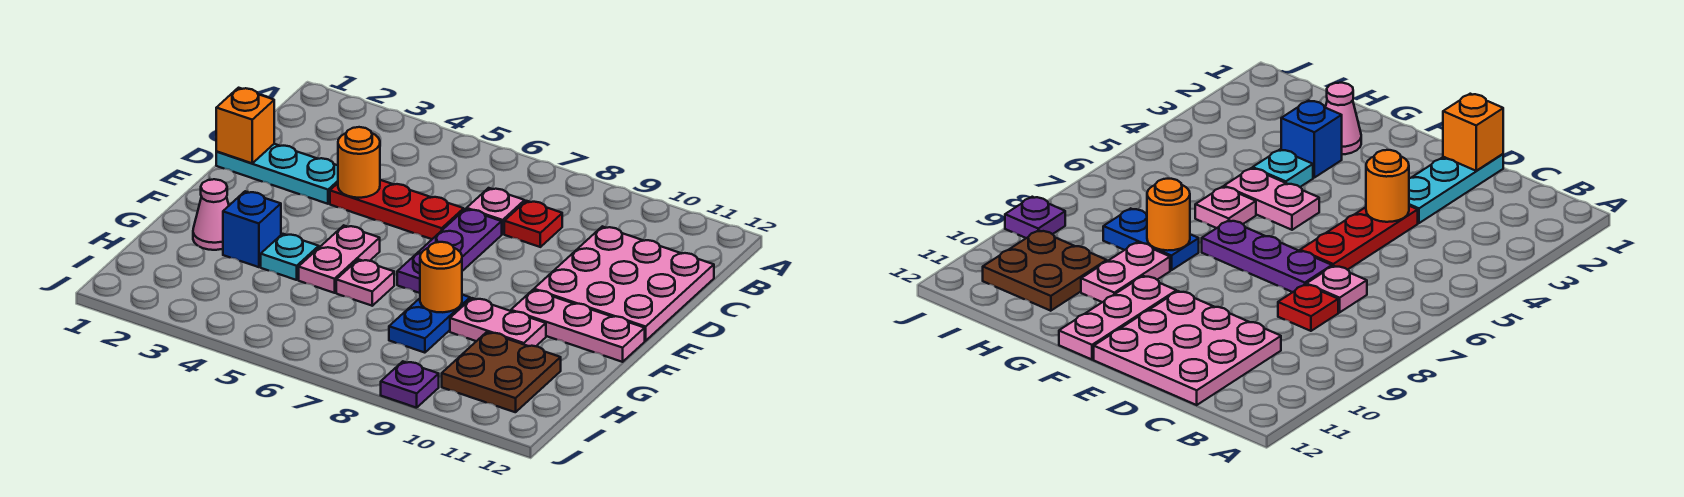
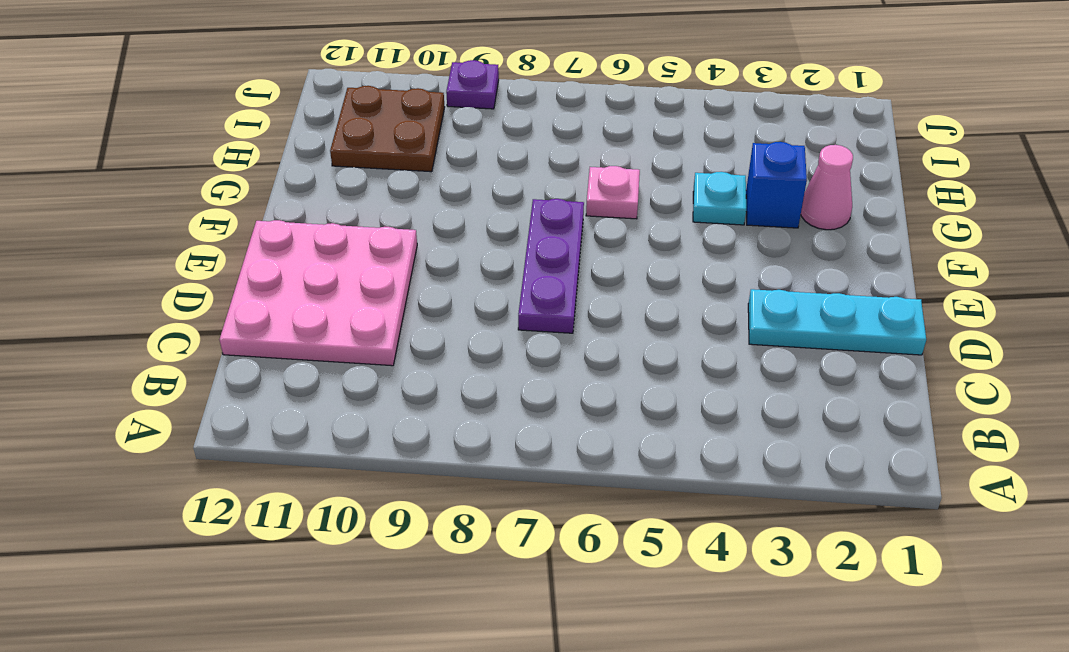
none -> pink plate C7 level 1
none -> red plate C8 level 1
none -> red plate D4:D6 level 1

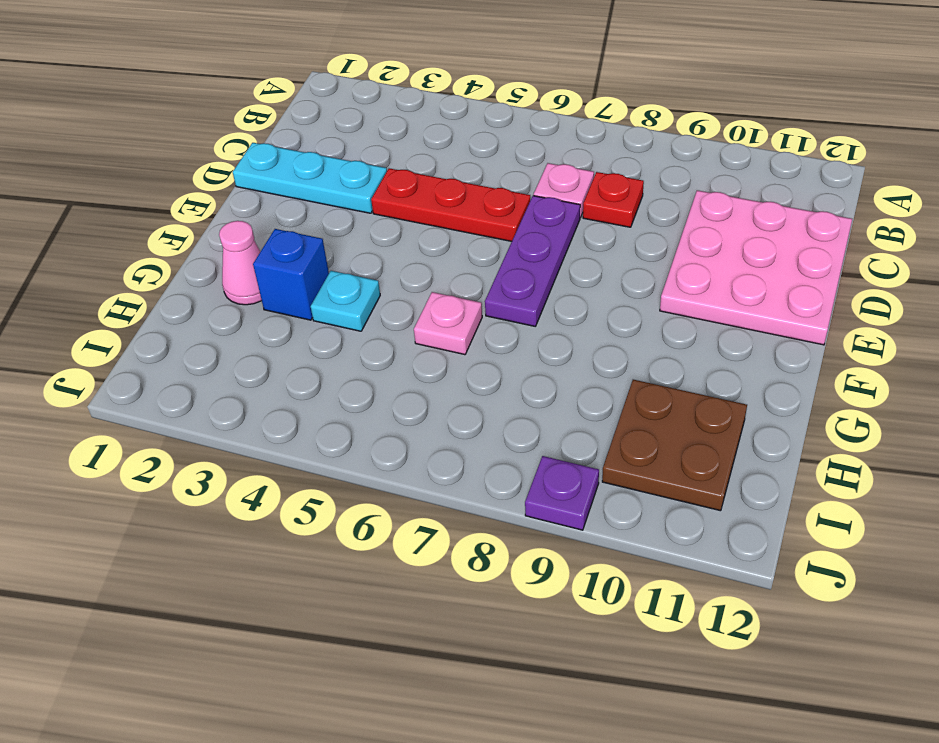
none -> pink plate F5:G5 level 1
none -> pink plate F10:F12 level 1
none -> blue plate G8:H8 level 1

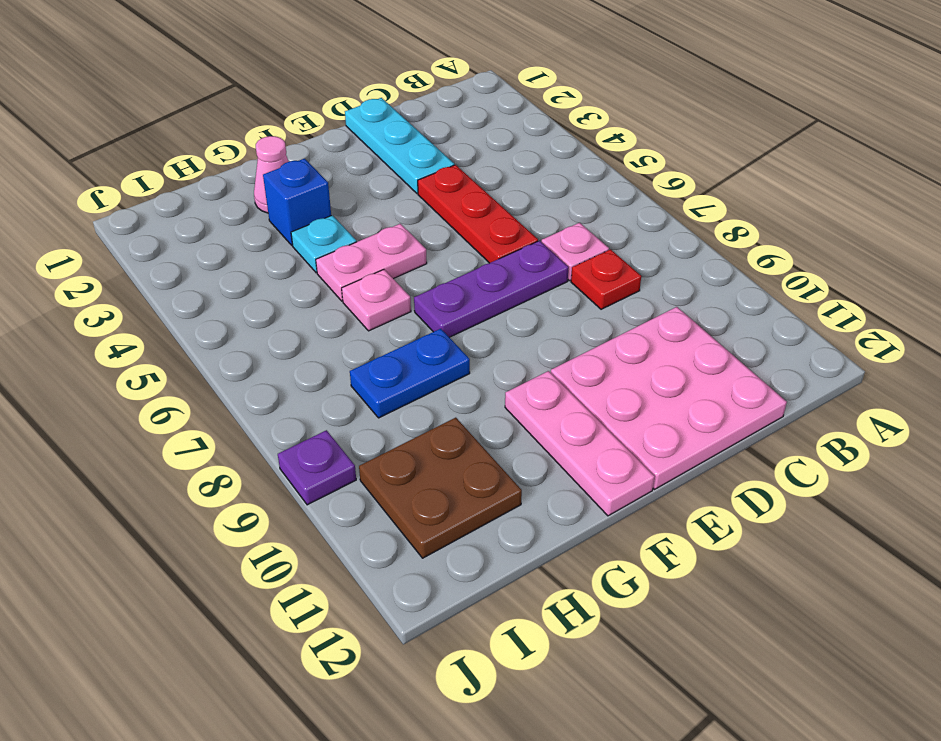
none -> pink plate G9:G10 level 1
none -> orange brick D1 level 2
none -> orange round brick D4 level 2

